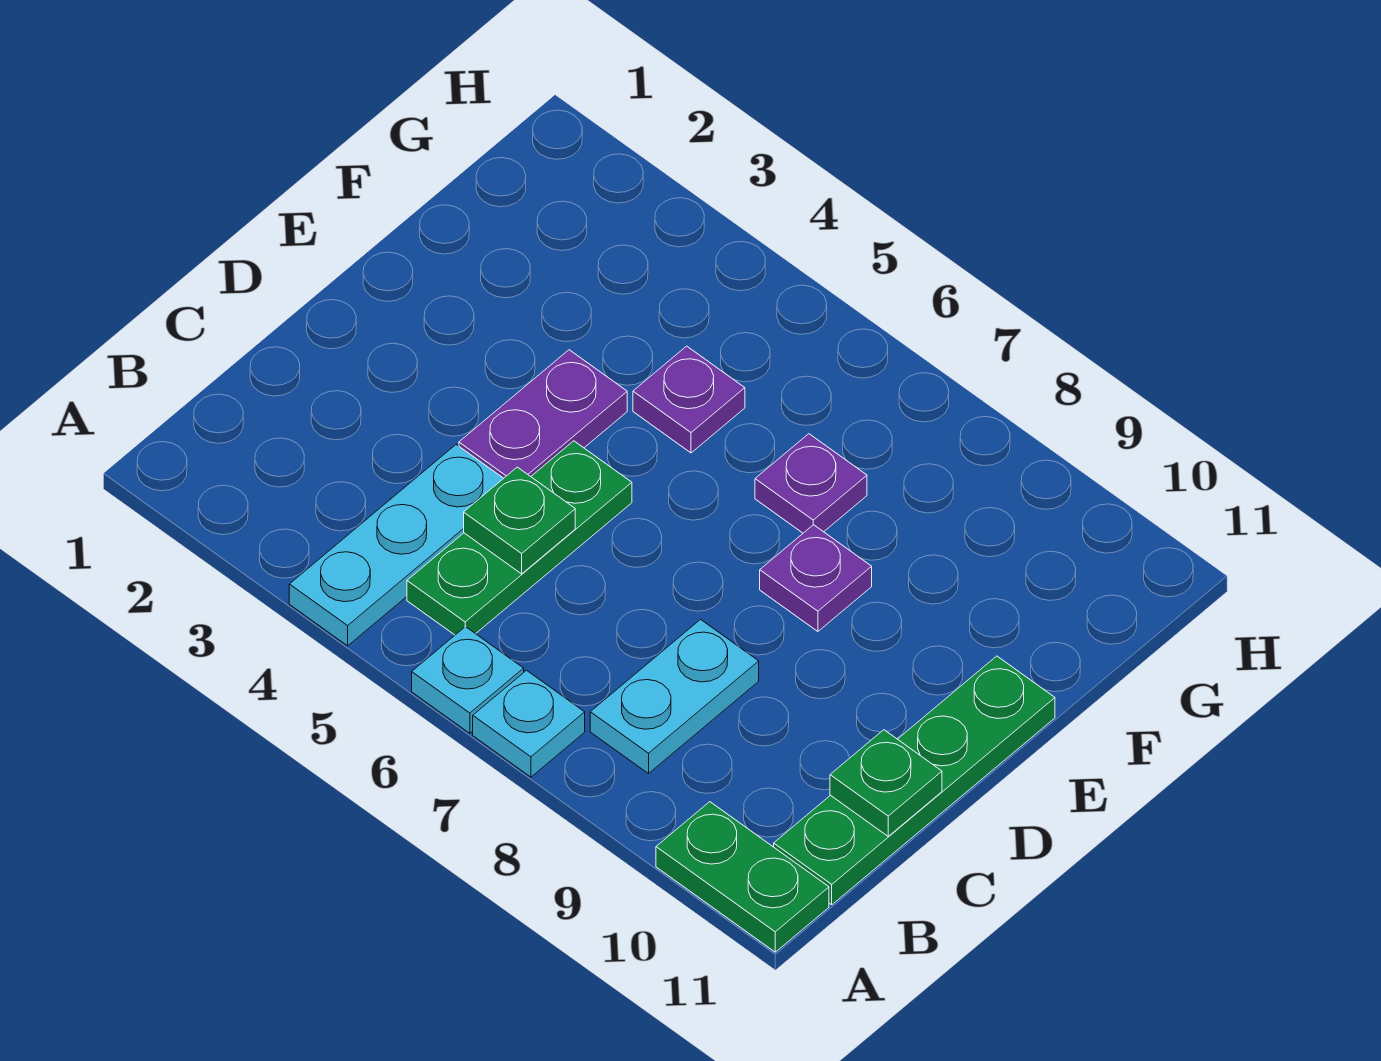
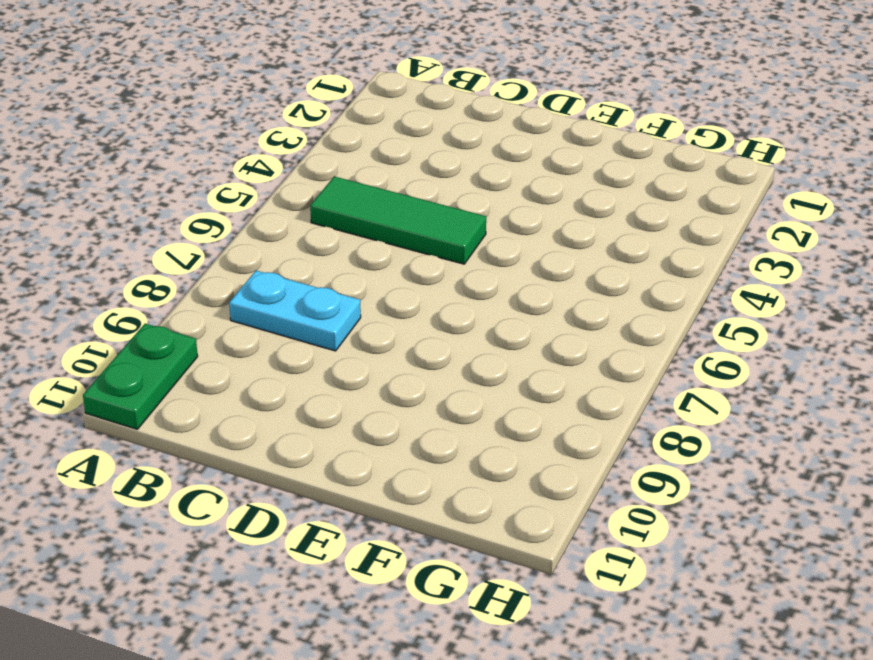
green tile B5:D5 level 1 -> green plate B5:D5 level 1
none -> cyan plate A4:C4 level 1
none -> cyan plate A6 level 1
none -> cyan plate A7 level 1

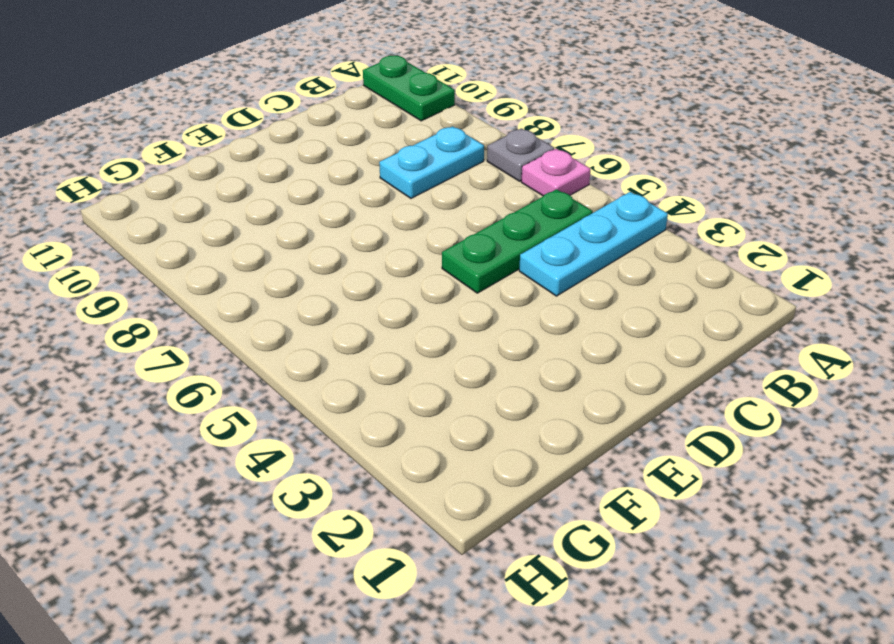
pink plate A6 level 1 -> cyan plate A6 level 1
grey plate A7 level 1 -> cyan plate A7 level 1
none -> green plate B11:E11 level 1
none -> purple plate D4:E4 level 1
none -> purple plate E8 level 1

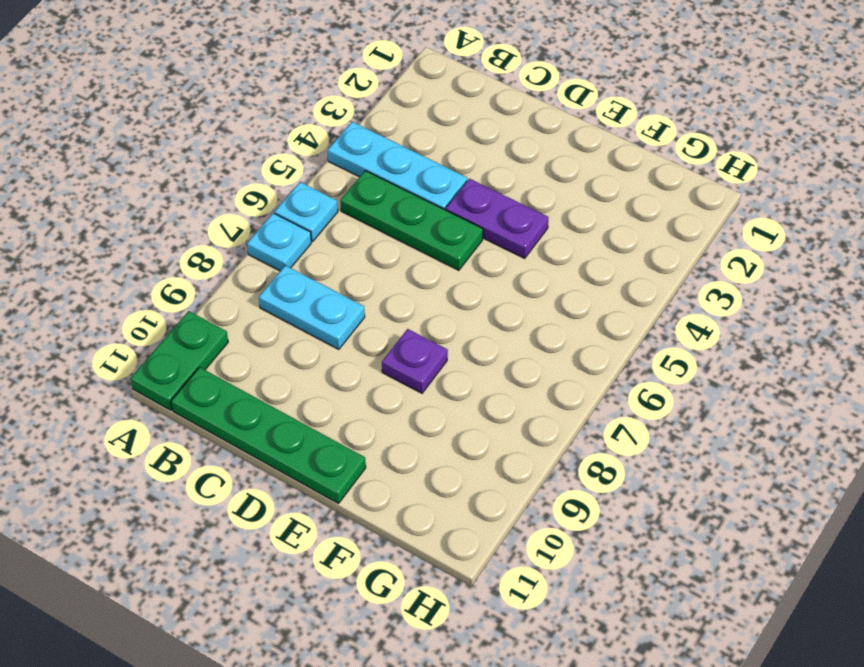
none -> purple plate F5 level 1
none -> purple plate F7 level 1
none -> green plate C5 level 2

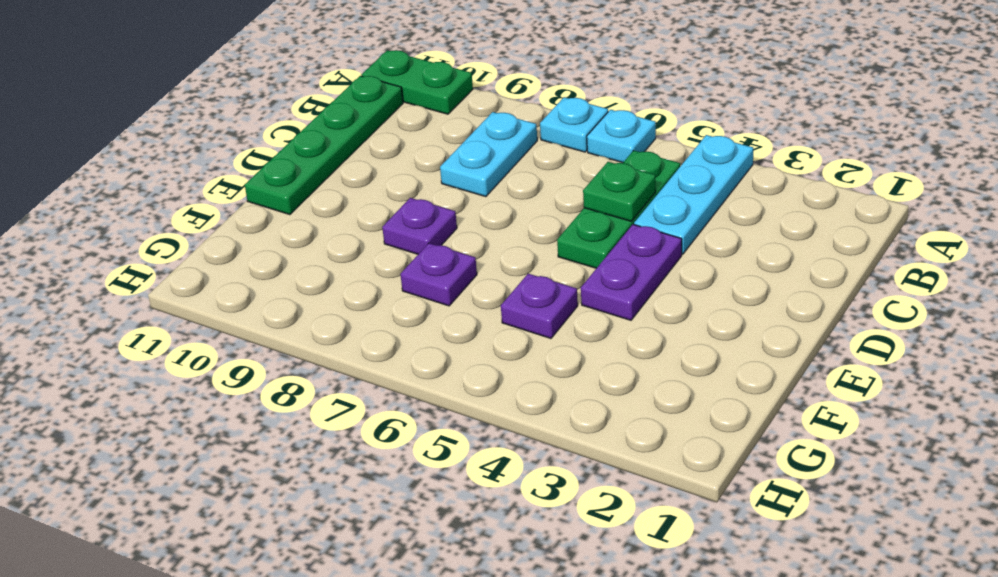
none -> green plate C11 level 2

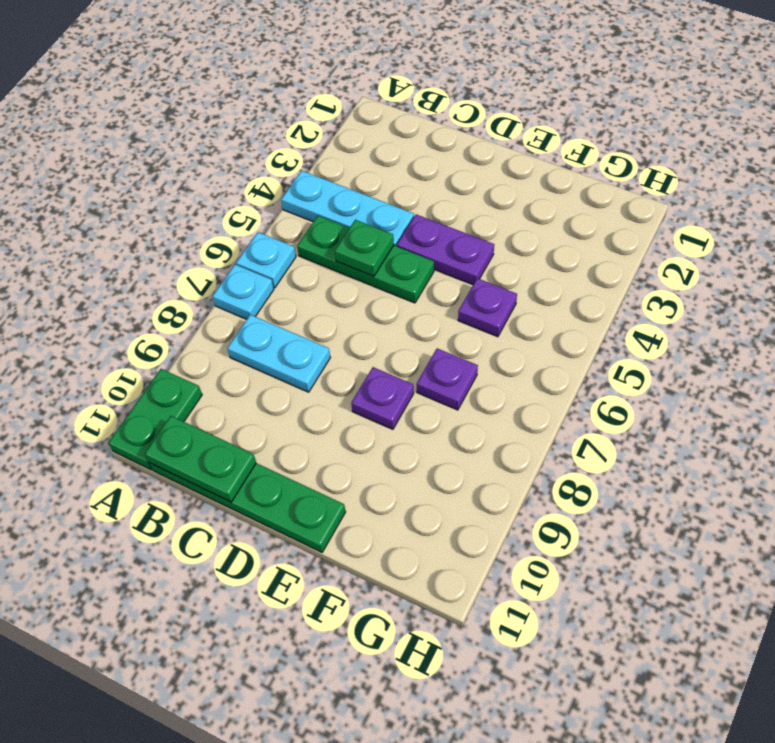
green plate B11:C11 level 2 -> green plate C11 level 2

